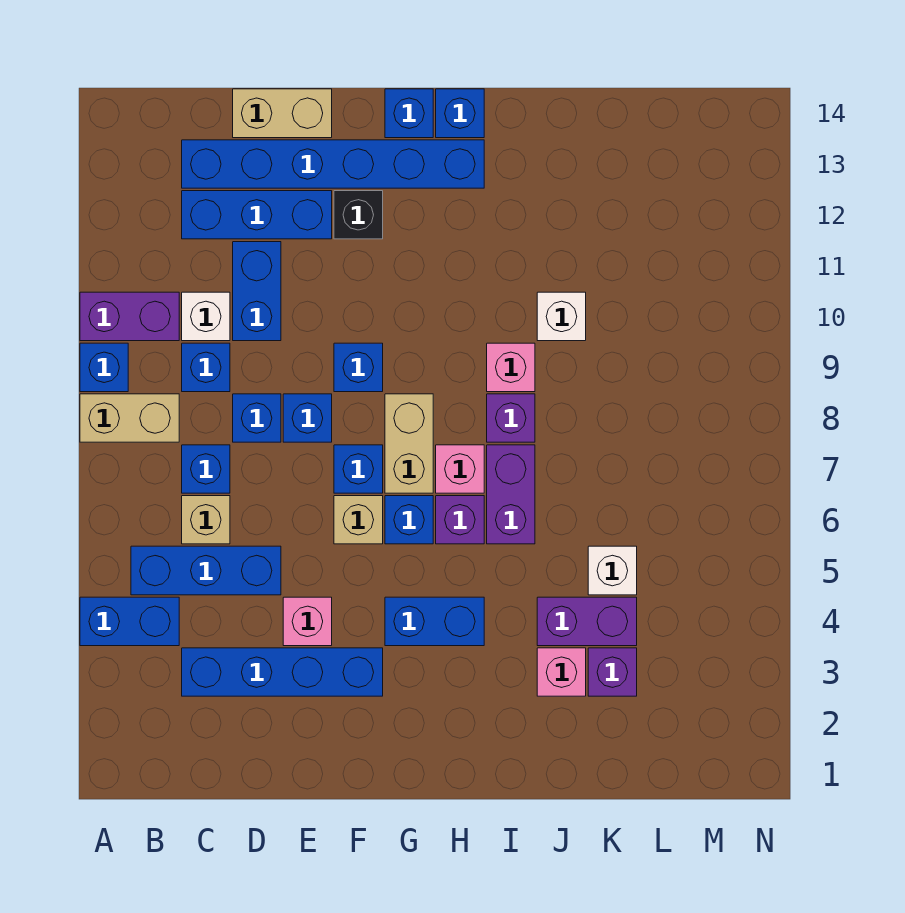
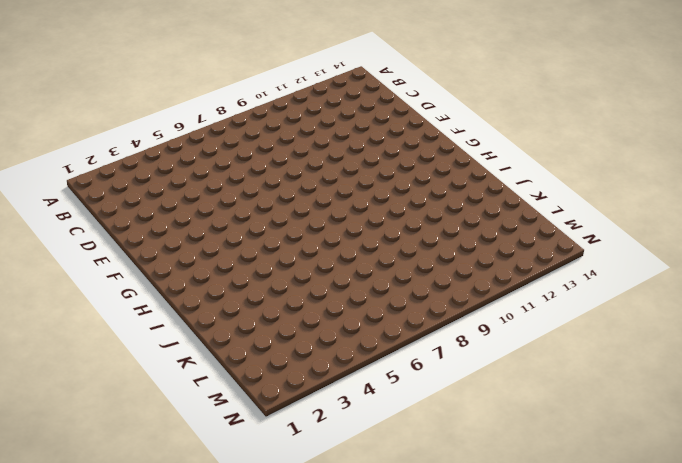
none -> blue brick A4:B4 level 1
none -> tan brick A8:B8 level 1
none -> blue brick A9 level 1
none -> purple brick A10:B10 level 1

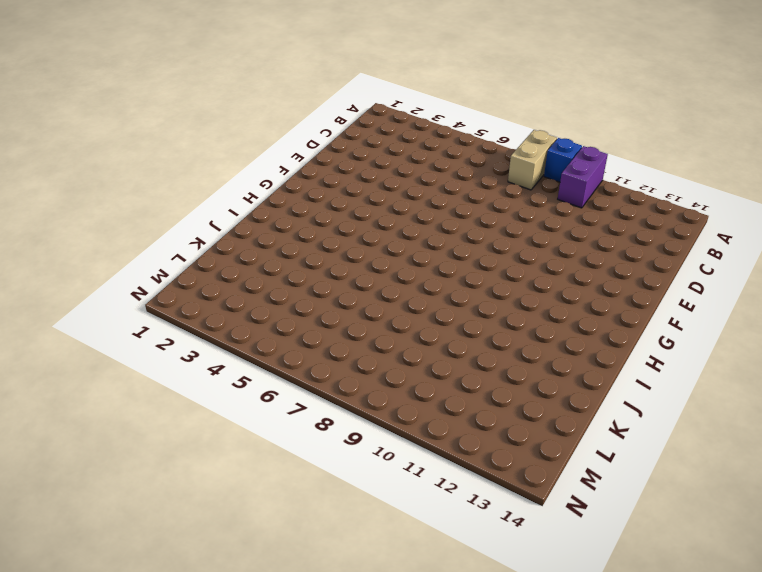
none -> blue brick A4:B4 level 1
none -> blue brick B5:D5 level 1
none -> blue brick C3:F3 level 1
none -> tan brick C6 level 1

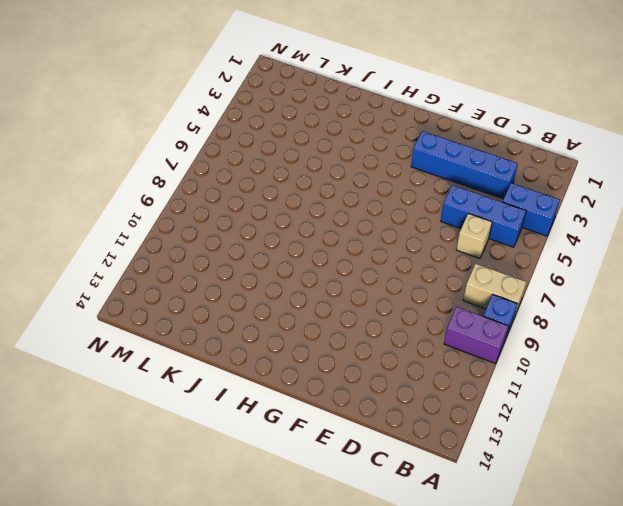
none -> blue brick C7 level 1
none -> blue brick C9 level 1
none -> white brick C10 level 1
none -> blue brick C12:E12 level 1

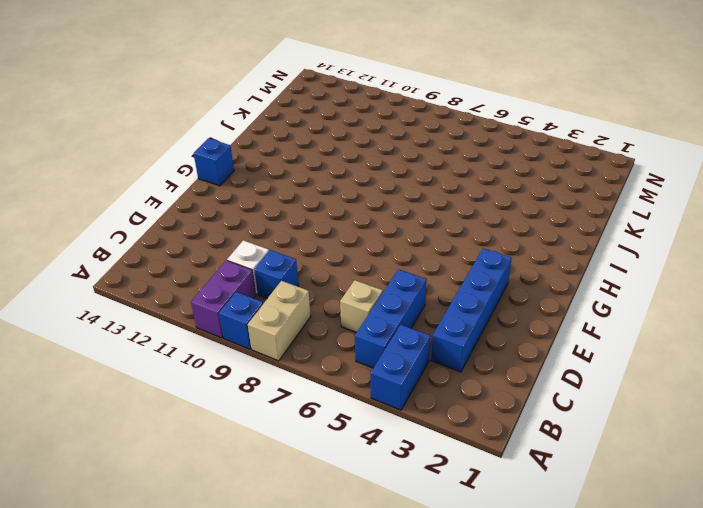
none -> blue brick C7 level 1
none -> blue brick C12:E12 level 1
none -> blue brick C13:H13 level 1
none -> blue brick D8 level 1

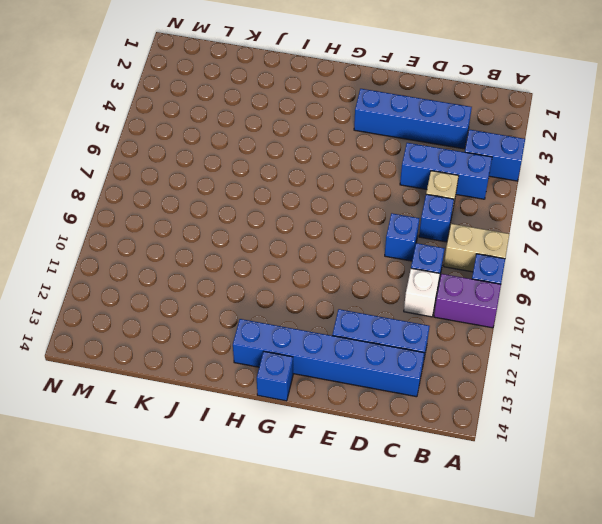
none -> blue brick D10:D11 level 1
none -> tan brick D14:E14 level 1
none -> pink brick E4 level 1
none -> blue brick E8 level 1

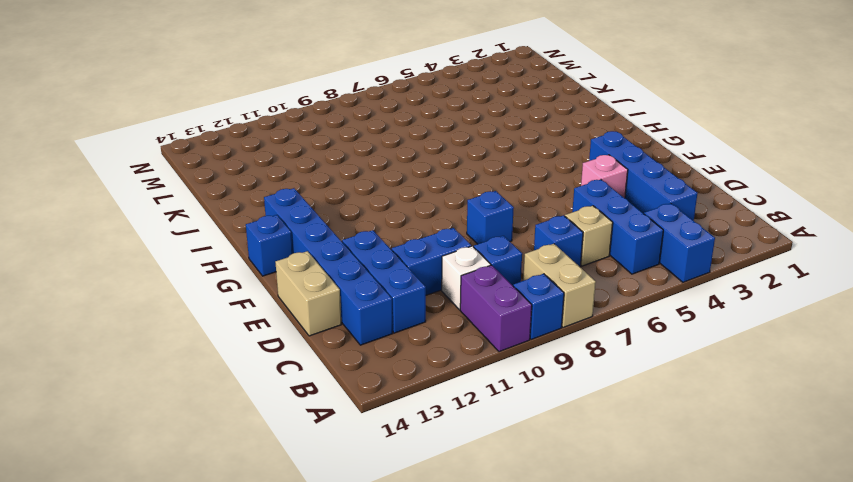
none -> blue brick D8 level 1
none -> tan brick F6 level 1
none -> blue brick F7 level 1
none -> blue brick F9 level 1

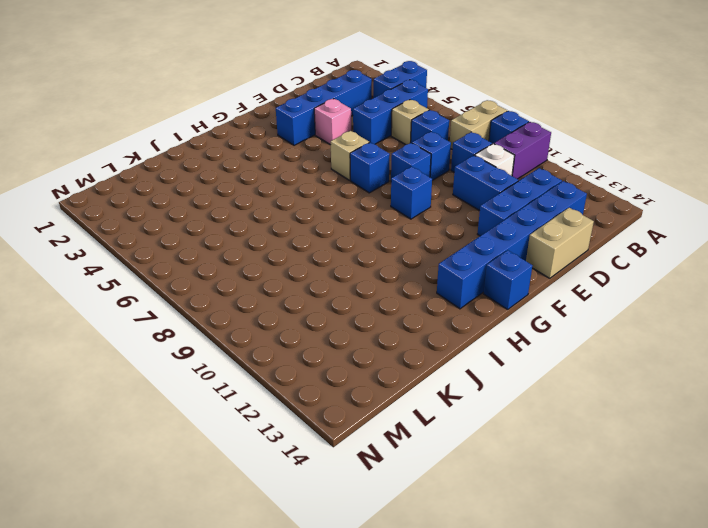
none -> black brick F12 level 1
none -> blue brick G4:H4 level 1
none -> blue brick G6 level 1
none -> tan brick G7:G8 level 1

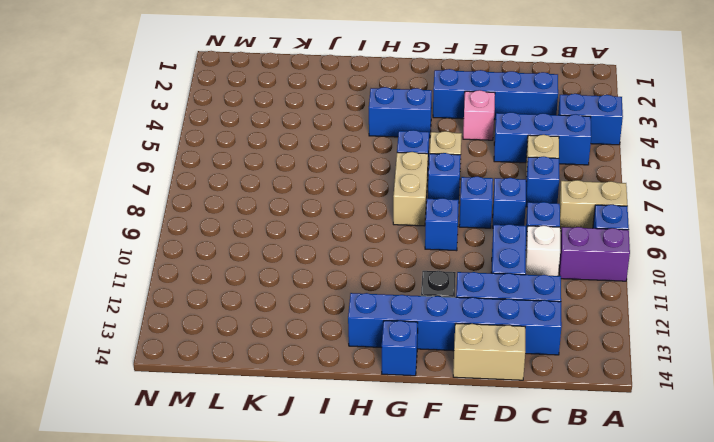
none -> purple brick H6 level 1
none -> pink brick H7 level 1
none -> blue brick H14 level 1
none -> purple brick I6:I7 level 1

